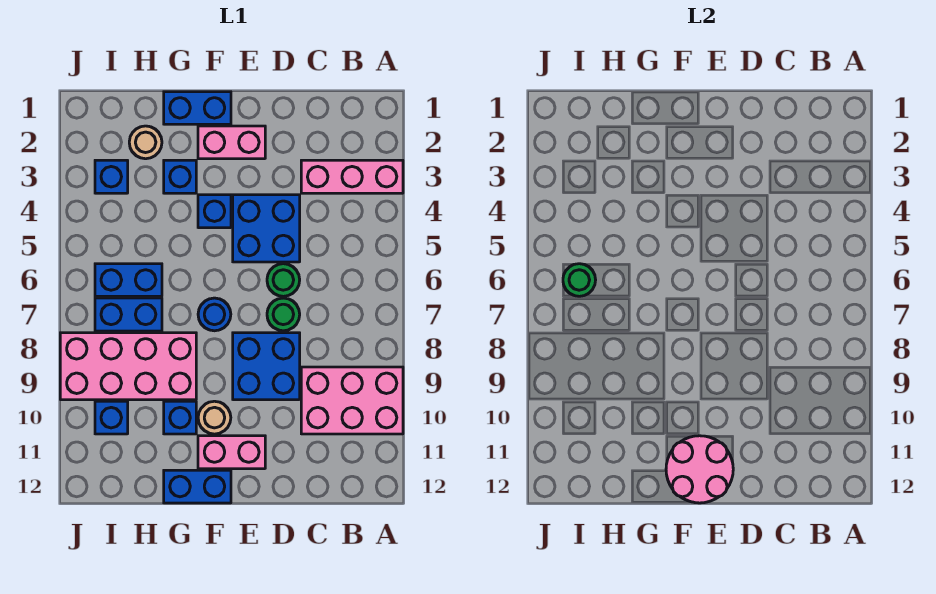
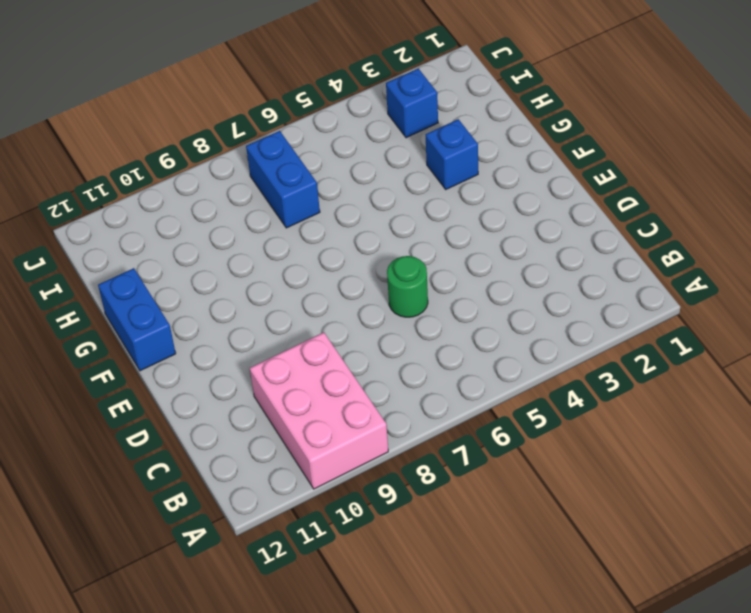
none -> pink brick A3:C3 level 1
none -> blue brick D4:E5 level 1
none -> green round brick D7 level 1

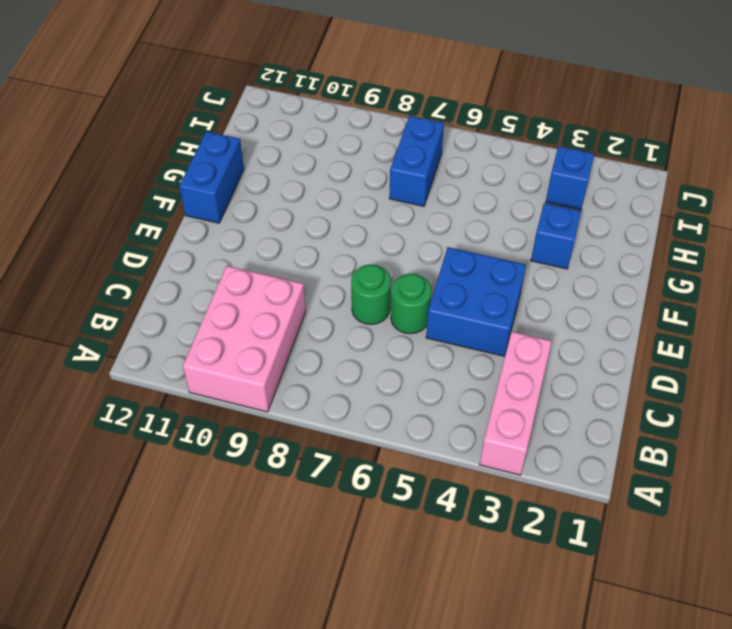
none -> blue brick D8:E9 level 1
none -> pink brick E2:F2 level 1
none -> pink brick E11:F11 level 1

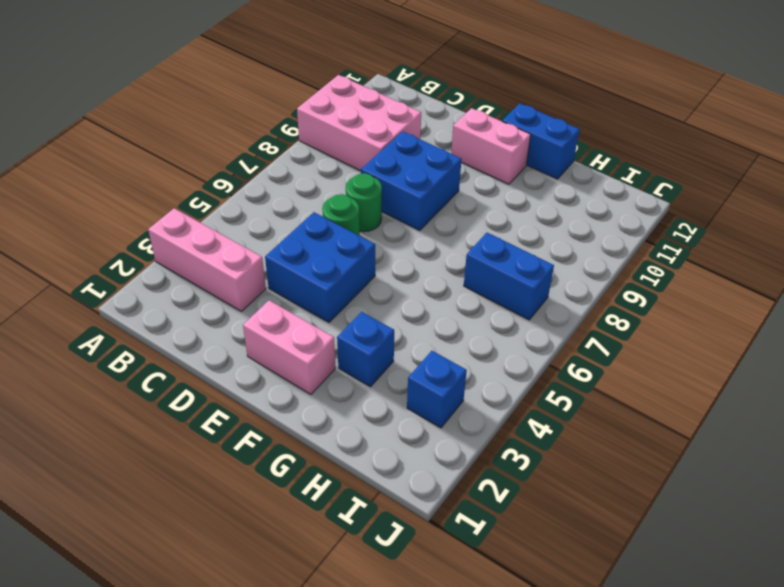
none -> blue brick F1:G1 level 1
none -> blue brick F4 level 1
none -> blue round brick F7 level 1

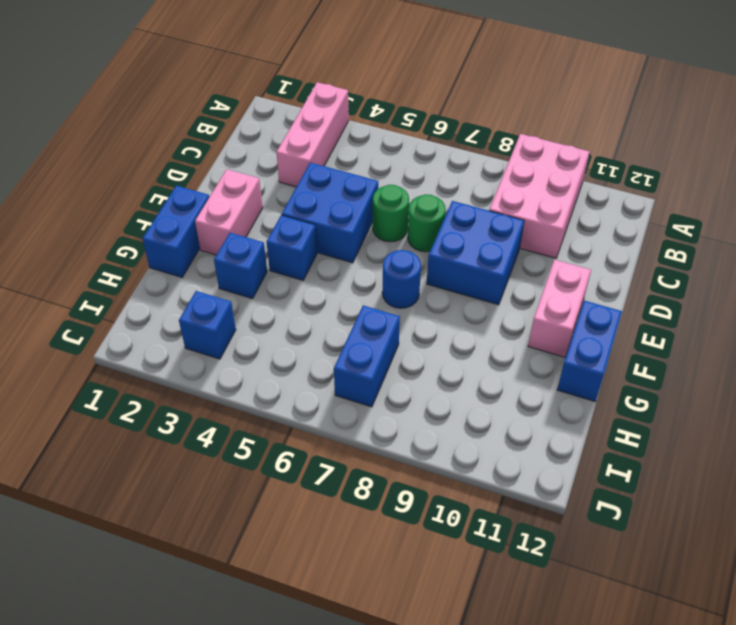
none -> tan round brick F10 level 1
none -> pink brick G8:J9 level 1
none -> blue brick G10 level 1

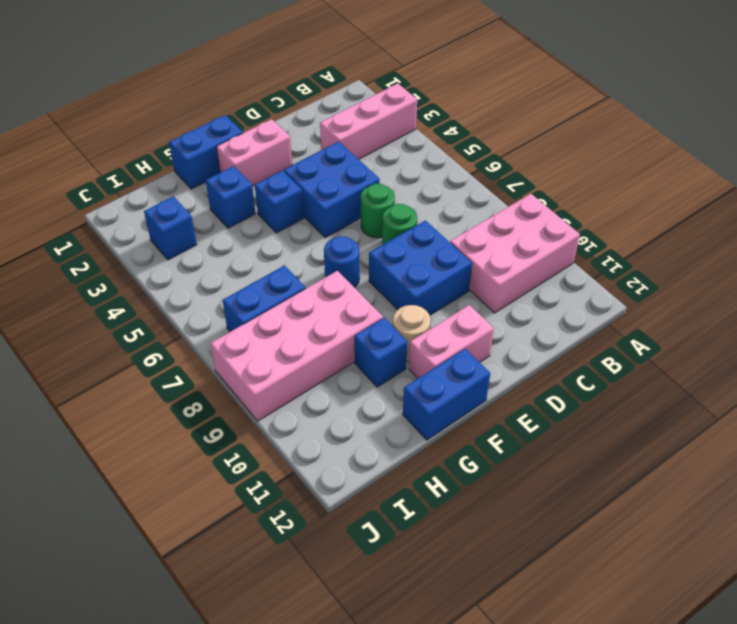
none -> tan round brick H2 level 1
none -> blue brick H6:I6 level 1
none -> blue brick I10 level 1

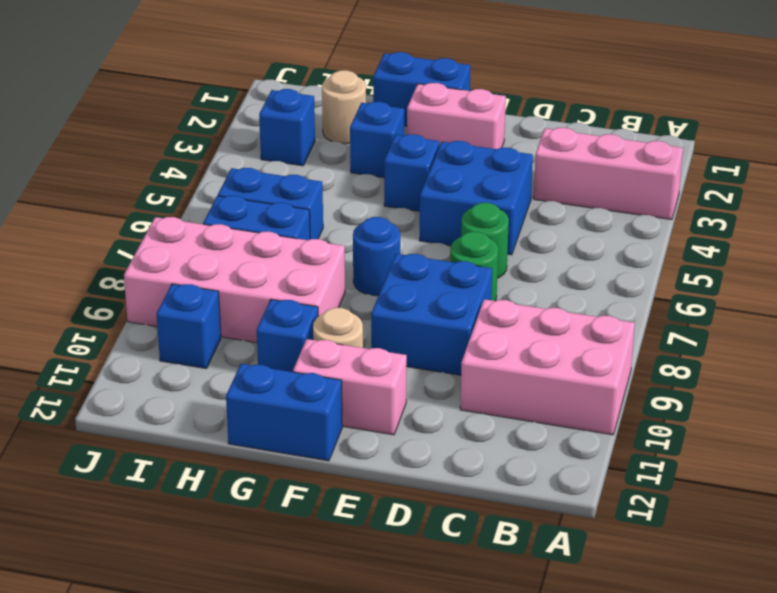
none -> pink round brick E11:F12 level 2
none -> green round brick I6 level 2

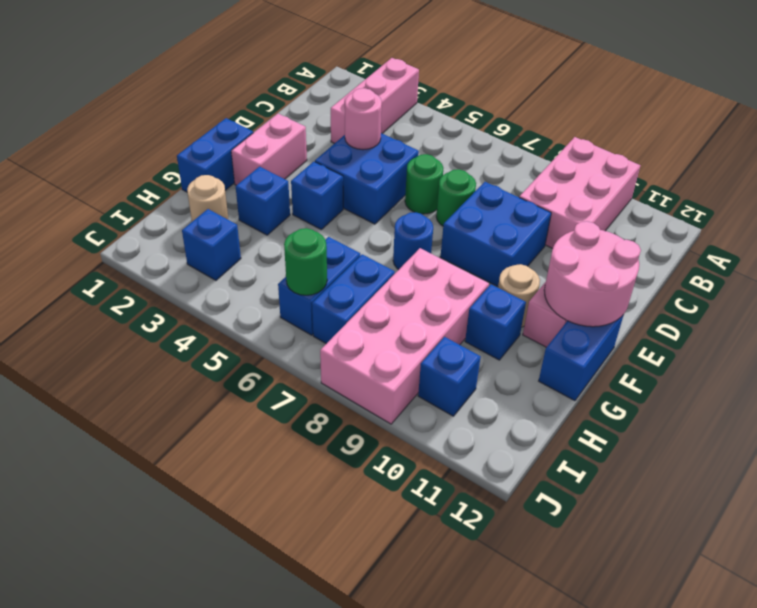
pink round brick D4 level 2 -> none

